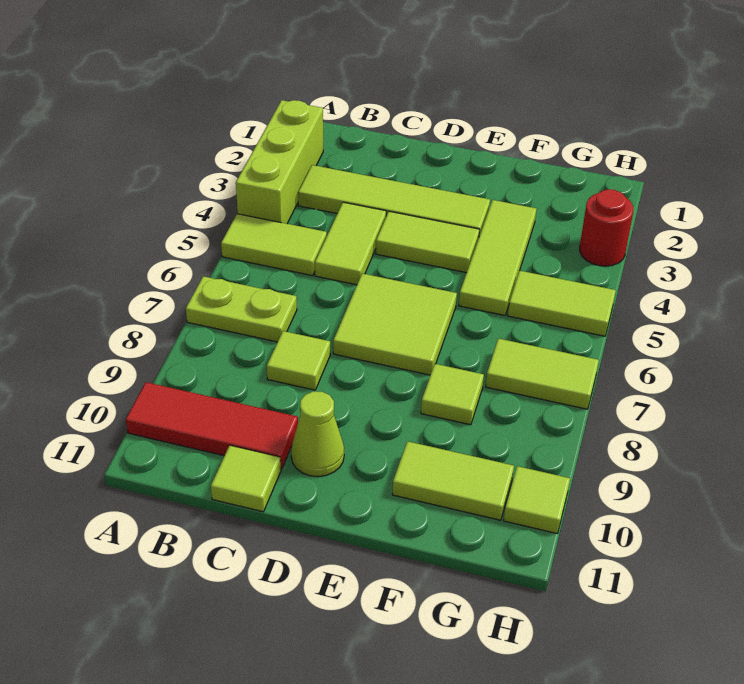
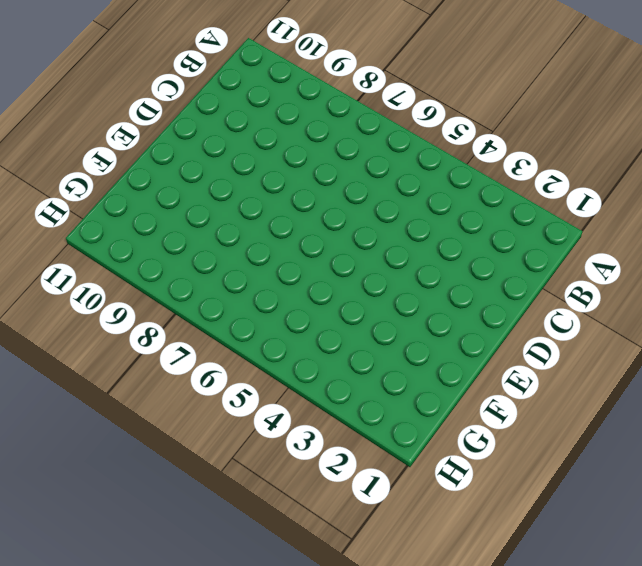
none -> lime brick A2:A4 level 1
none -> lime tile A5:B5 level 1
none -> lime plate A7:B7 level 1

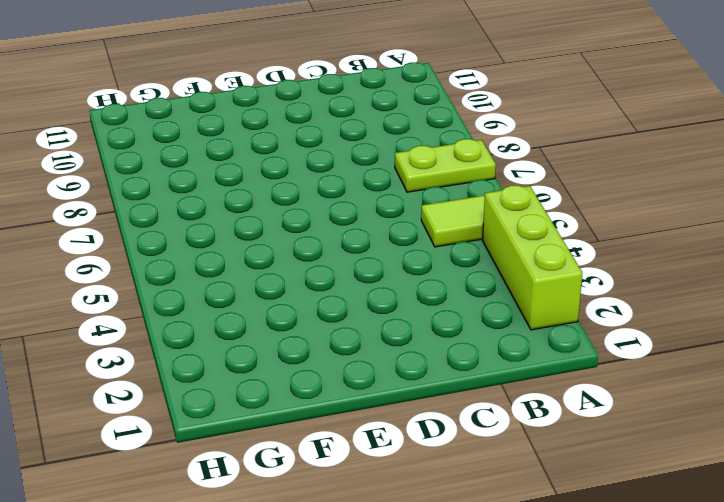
none -> red tile A10:C10 level 1
none -> lime tile B3:E3 level 1
none -> lime tile C4:C5 level 1

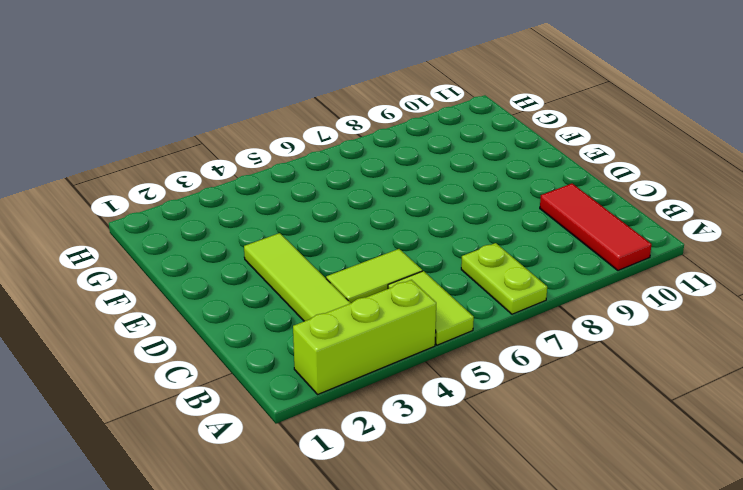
none -> lime tile C8 level 1
none -> lime tile C11 level 1
none -> lime tile D4:E4 level 1

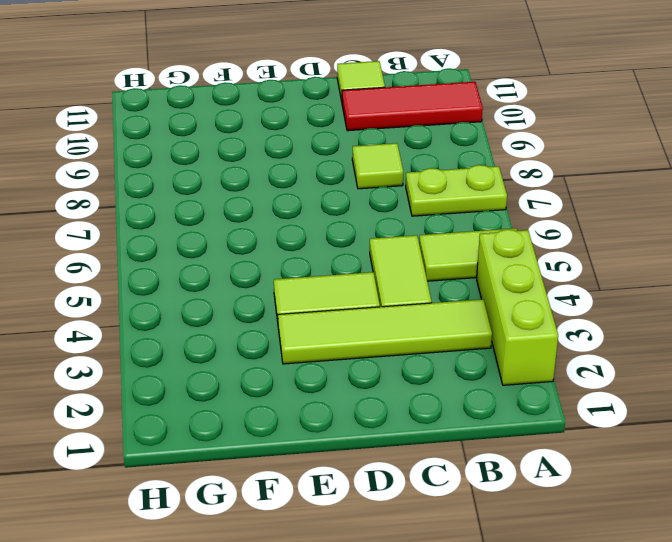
none -> lime tile D6:E7 level 1
none -> lime cone D10 level 1
none -> lime tile F3:F5 level 1

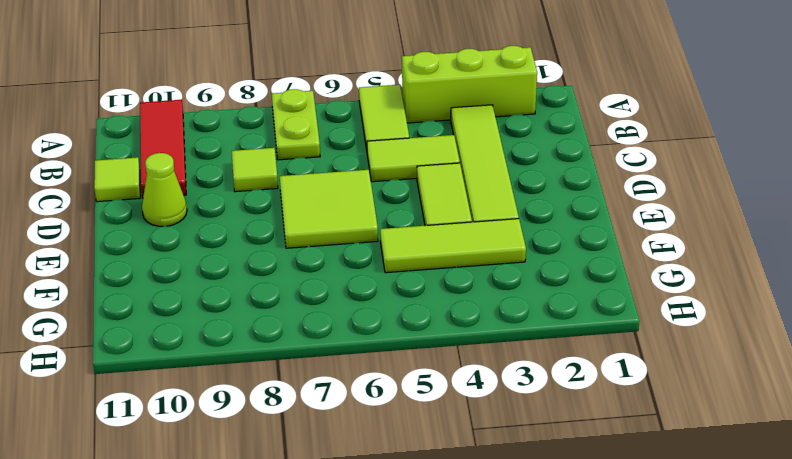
none -> lime tile F8 level 1
none -> lime tile F10:G10 level 1
none -> lime tile G5:H5 level 1

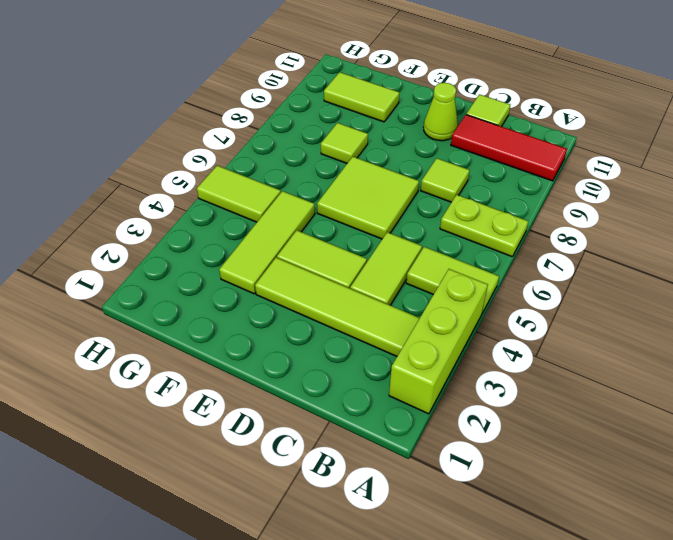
none -> lime tile G7:H7 level 1
none -> red round brick H3 level 1
none -> lime tile H10 level 1

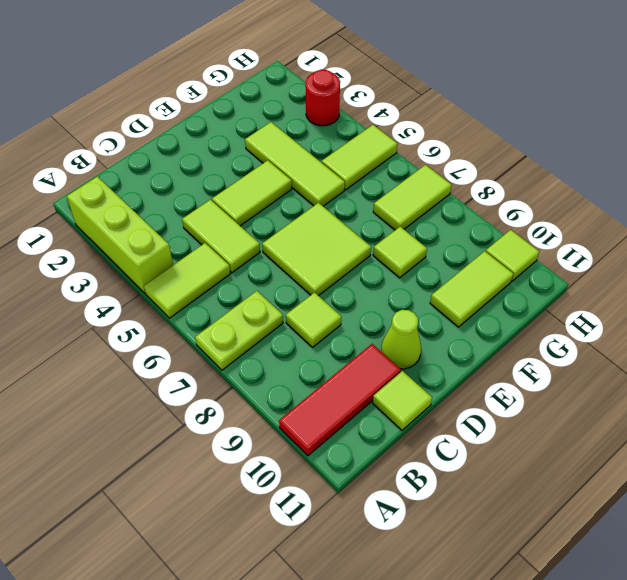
none -> lime tile B3:E3 level 1

